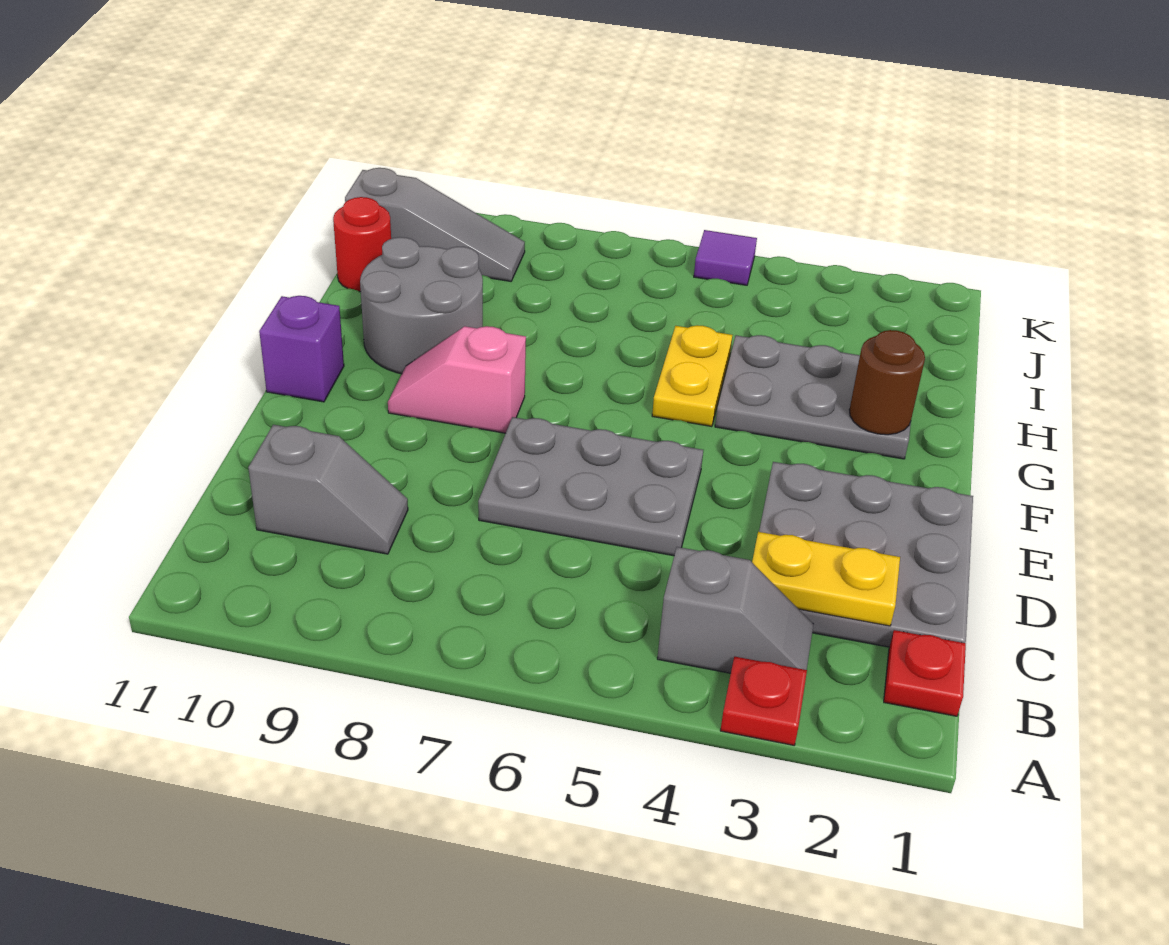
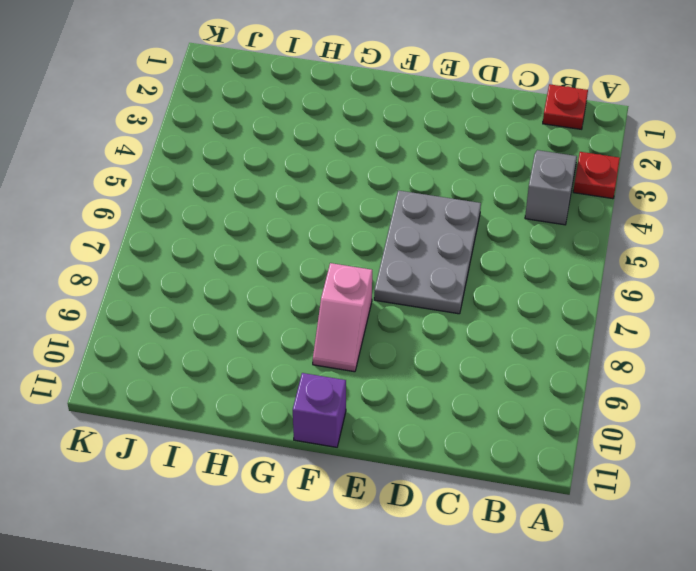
none -> grey plate C1:E3 level 1
none -> grey slope C9:C10 level 1 top 10
none -> grey plate G2:H4 level 1

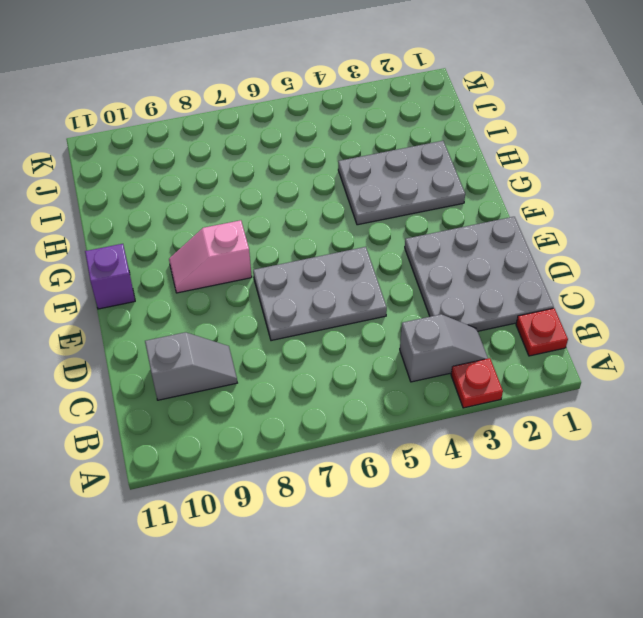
none -> yellow plate G5:H5 level 1
none -> grey round brick G9:H10 level 1
none -> red round brick I11 level 1

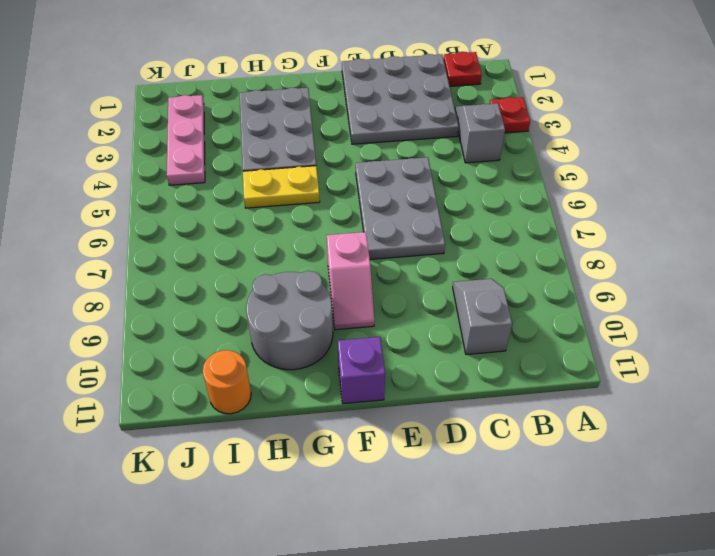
orange round brick I11 level 1 -> red round brick I11 level 1
pink plate J2:J4 level 1 -> none
none -> grey slope J9:J11 level 1 top 11
none -> purple tile K5 level 1
none -> yellow plate C2:C3 level 2

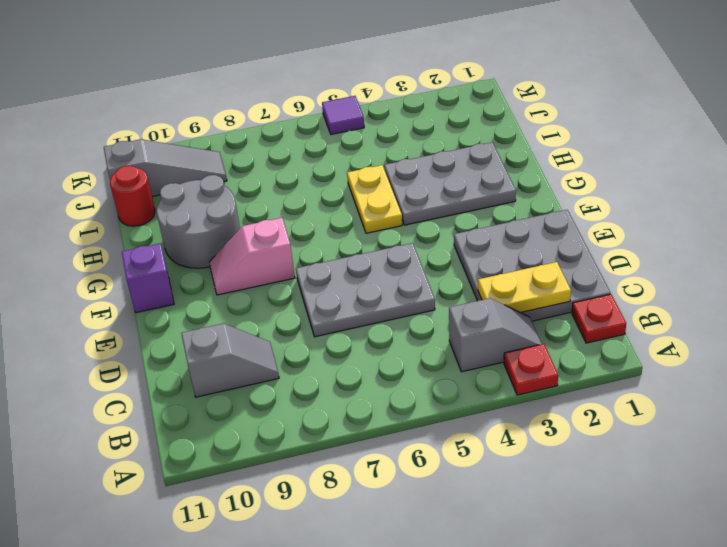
none -> brown round brick G2 level 2

